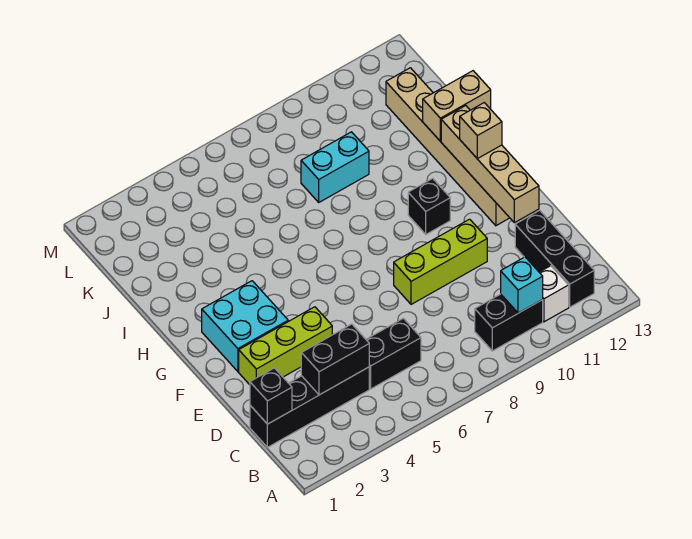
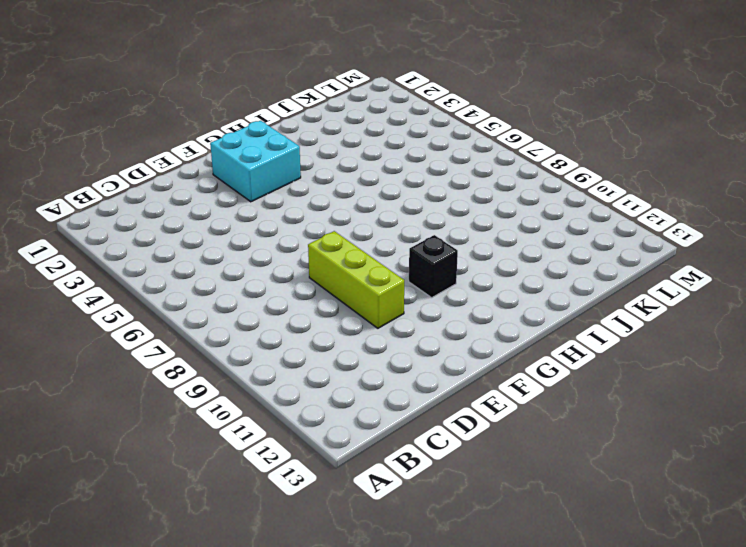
none -> black brick B9:B10 level 1
none -> white brick B11 level 1
none -> black brick B12:D12 level 1

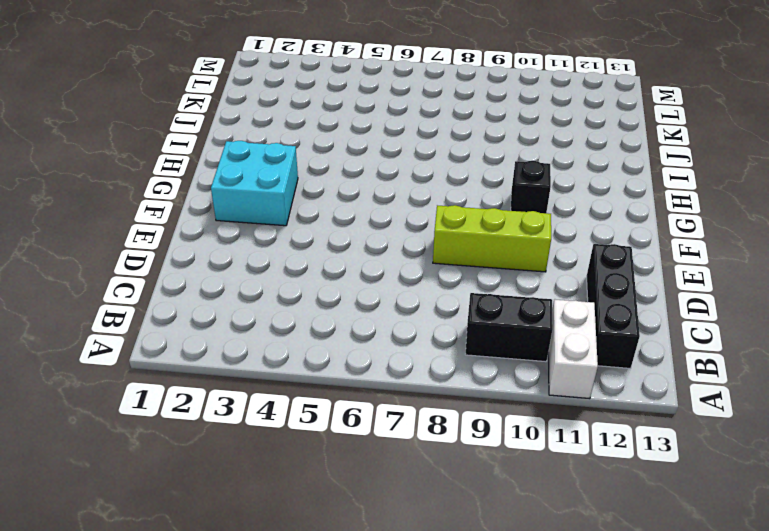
white brick A11:B11 level 1 -> white brick B11 level 1
none -> black brick C1:C4 level 1
none -> black brick C5:C6 level 1
none -> lime brick E2:E4 level 1

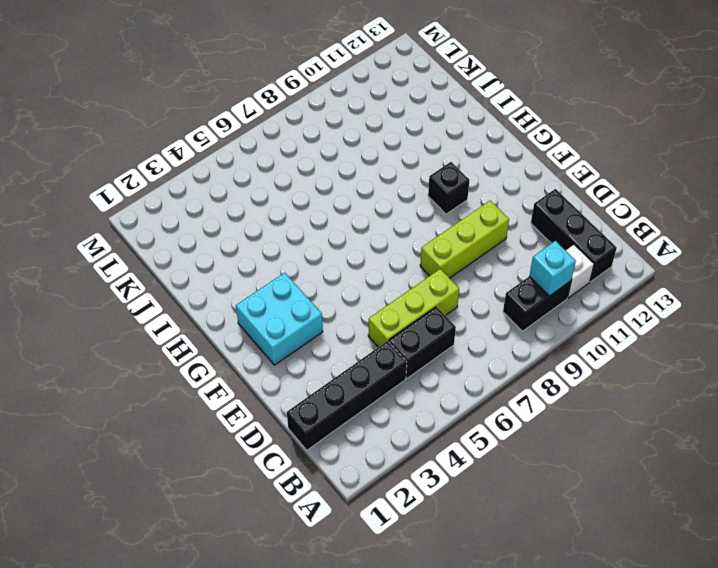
lime brick D5:D7 level 1 -> lime brick E2:E4 level 1
none -> tan brick F12:K12 level 1
none -> cyan brick J8:J9 level 1
none -> black brick C1 level 2

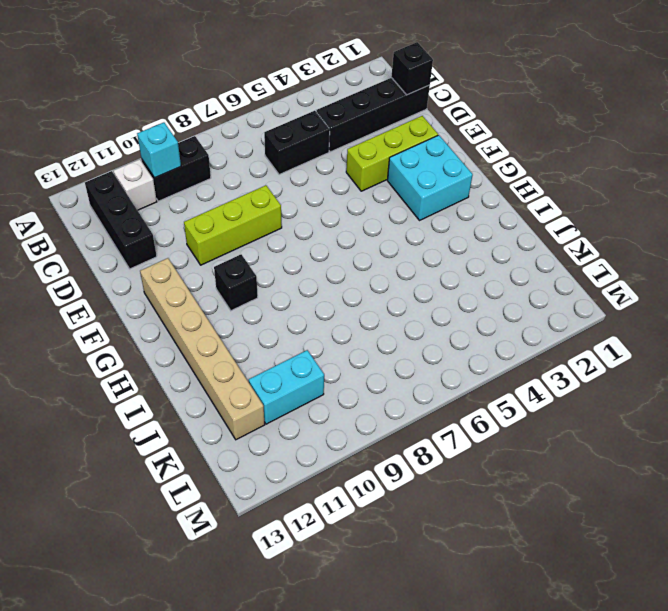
cyan brick K10:K11 level 1 -> cyan brick J8:J9 level 1
none -> black brick C3:C4 level 2
none -> tan brick E12:H12 level 2
none -> tan brick I12:I13 level 2

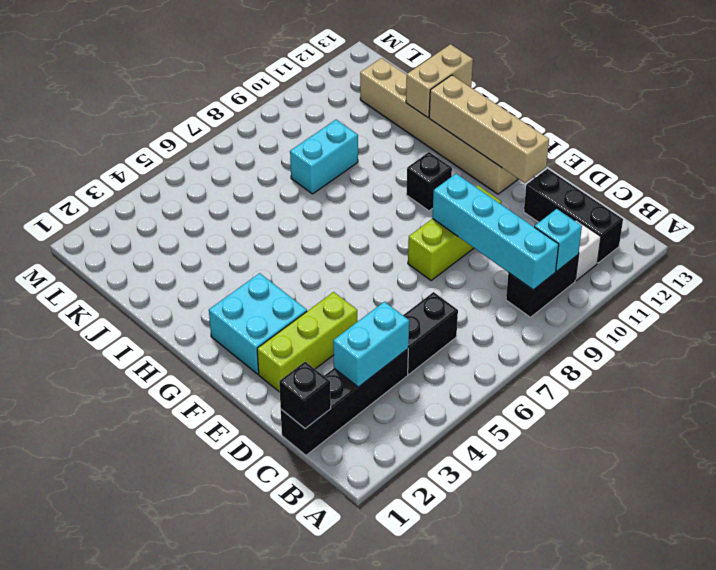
cyan brick B9:E9 level 2 -> none
cyan brick C3:C4 level 2 -> black brick C3:C4 level 2
none -> tan brick G12 level 3

